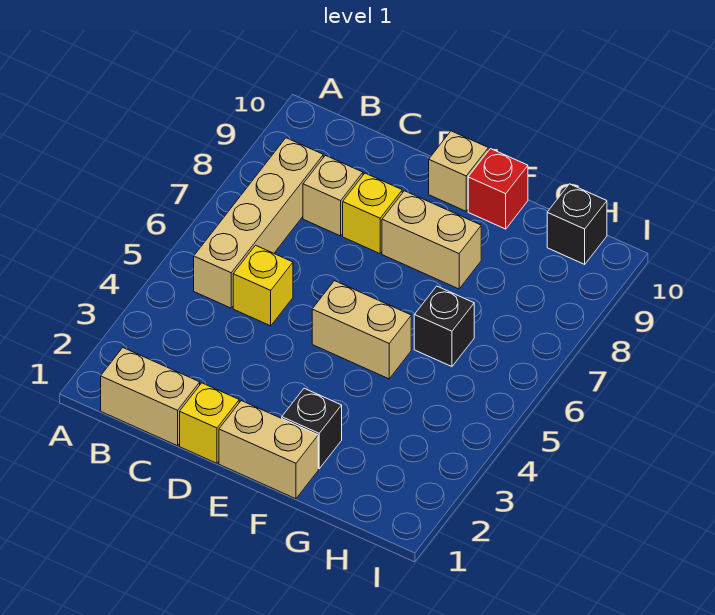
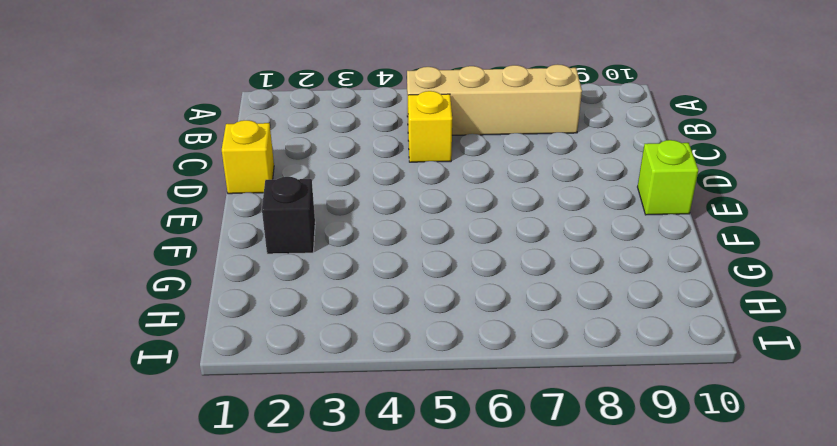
lime brick E10 level 1 -> tan brick E10 level 1
none -> tan brick B1:C1 level 1
none -> tan brick C8 level 1
none -> yellow brick D8 level 1

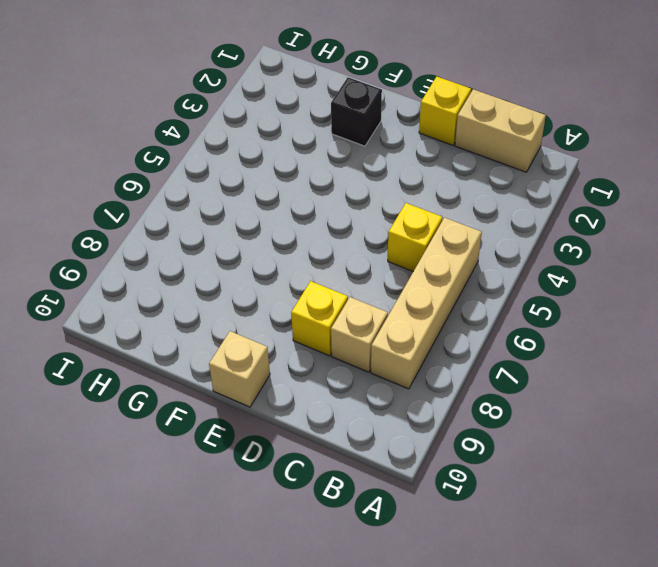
none -> tan brick E1:F1 level 1
none -> tan brick E5:F5 level 1
none -> tan brick E8:F8 level 1

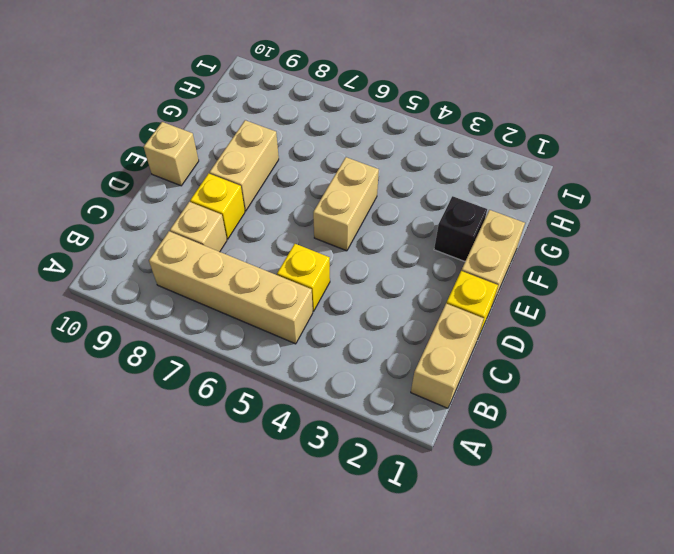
none -> red brick F10 level 1
none -> black brick G6 level 1
none -> black brick H10 level 1

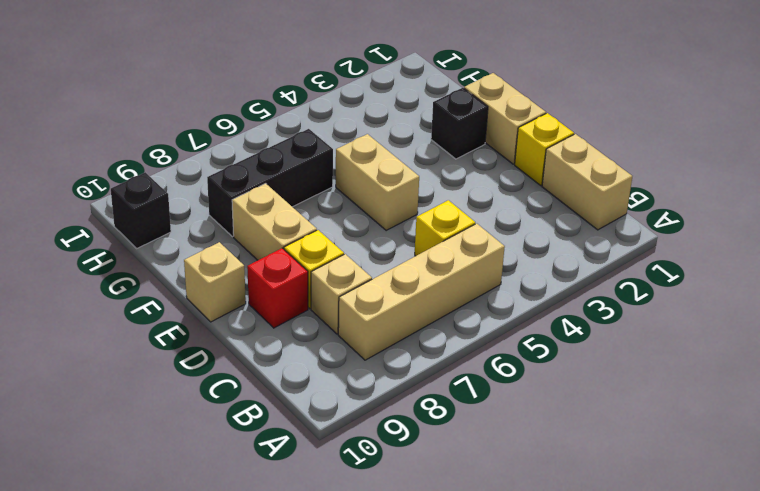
red brick D9 level 1 -> red brick F10 level 1
black brick G6:G8 level 1 -> black brick G6 level 1

